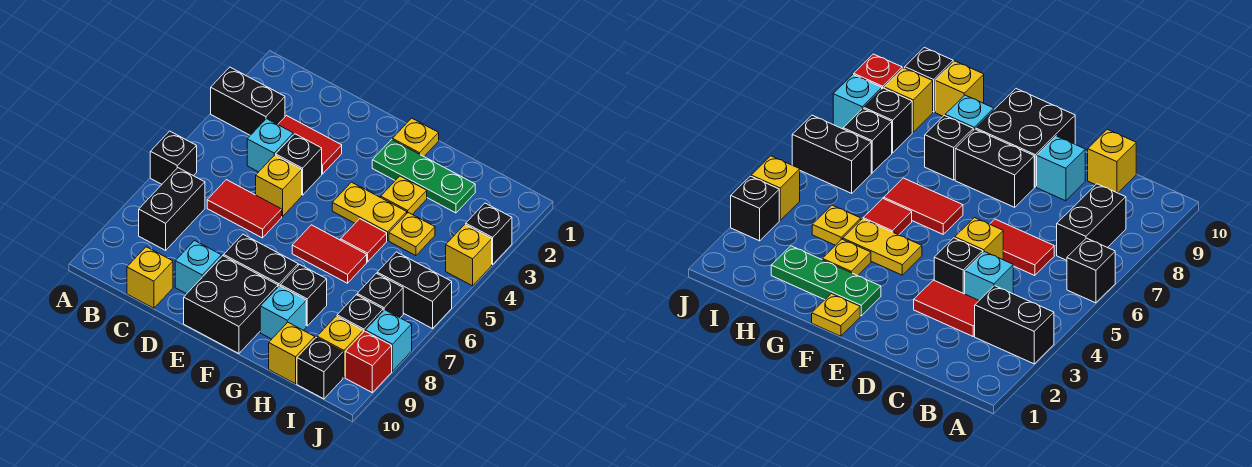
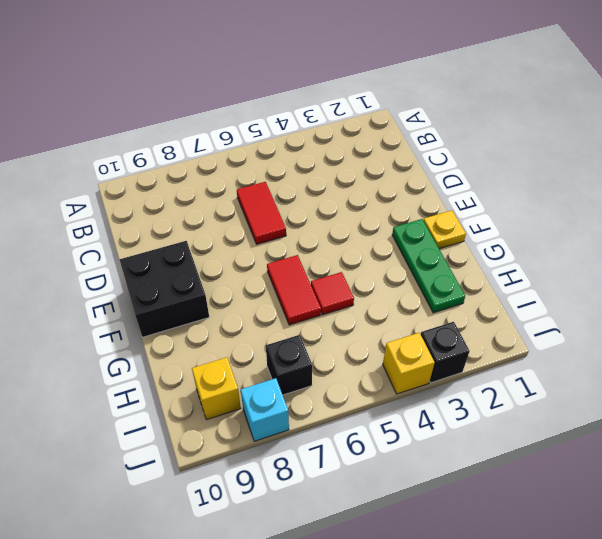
none -> black brick A3:B3 level 1
none -> black brick A6 level 1
none -> black brick B7:B8 level 1
none -> red tile C3:D3 level 1

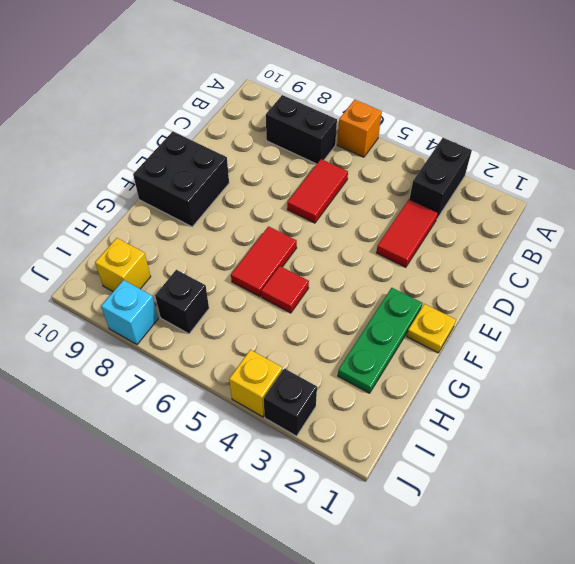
orange brick A6 level 1 -> black brick A6 level 1
none -> cyan brick C4 level 1
none -> yellow brick C10 level 1
none -> black brick D4 level 1
none -> yellow brick D5 level 1

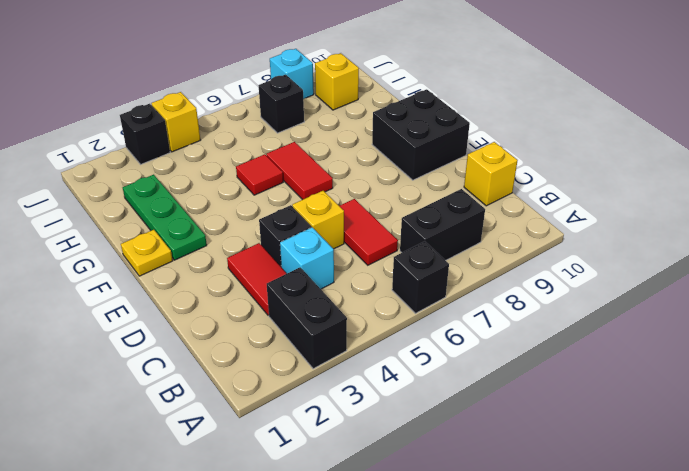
none -> cyan brick D9 level 1
none -> black brick E8:F8 level 1
none -> yellow plate F4:G4 level 1
none -> yellow plate G3 level 1

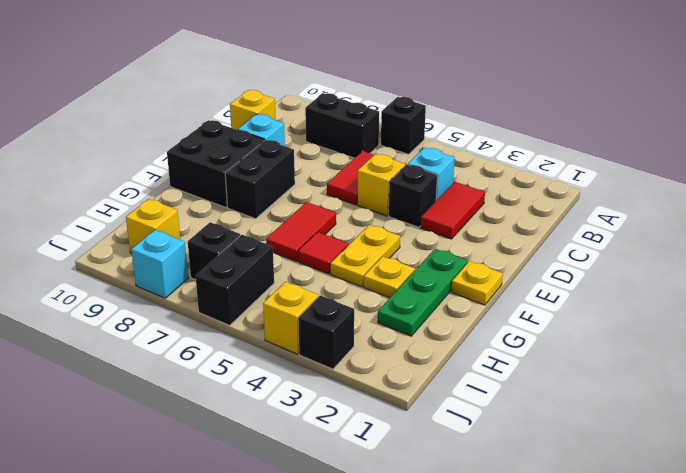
none -> black brick A3:B3 level 1
none -> black brick G8 level 1
none -> cyan brick G9 level 1
none -> yellow plate H4 level 1

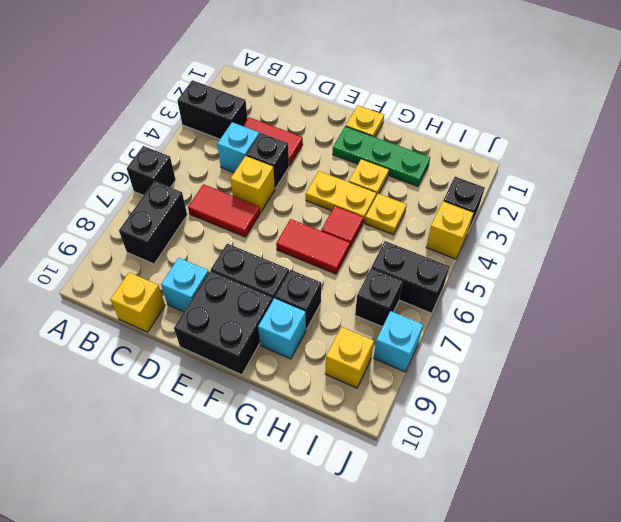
none -> yellow brick H10 level 1
none -> black brick I8 level 1
none -> black brick I10 level 1
none -> red brick J9 level 1

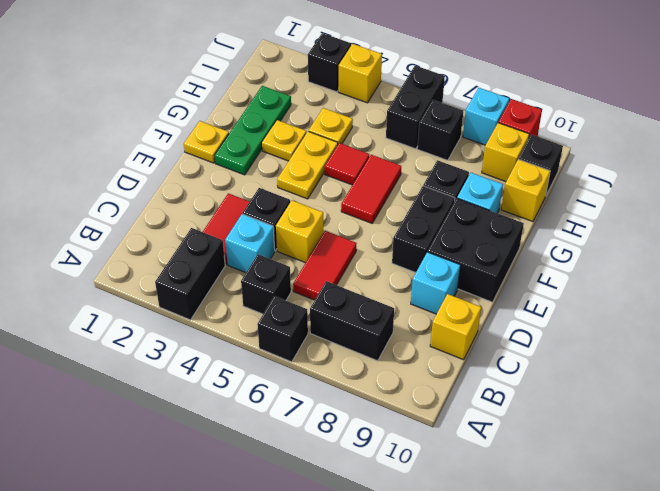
black brick B5 level 1 -> black brick I8 level 1

